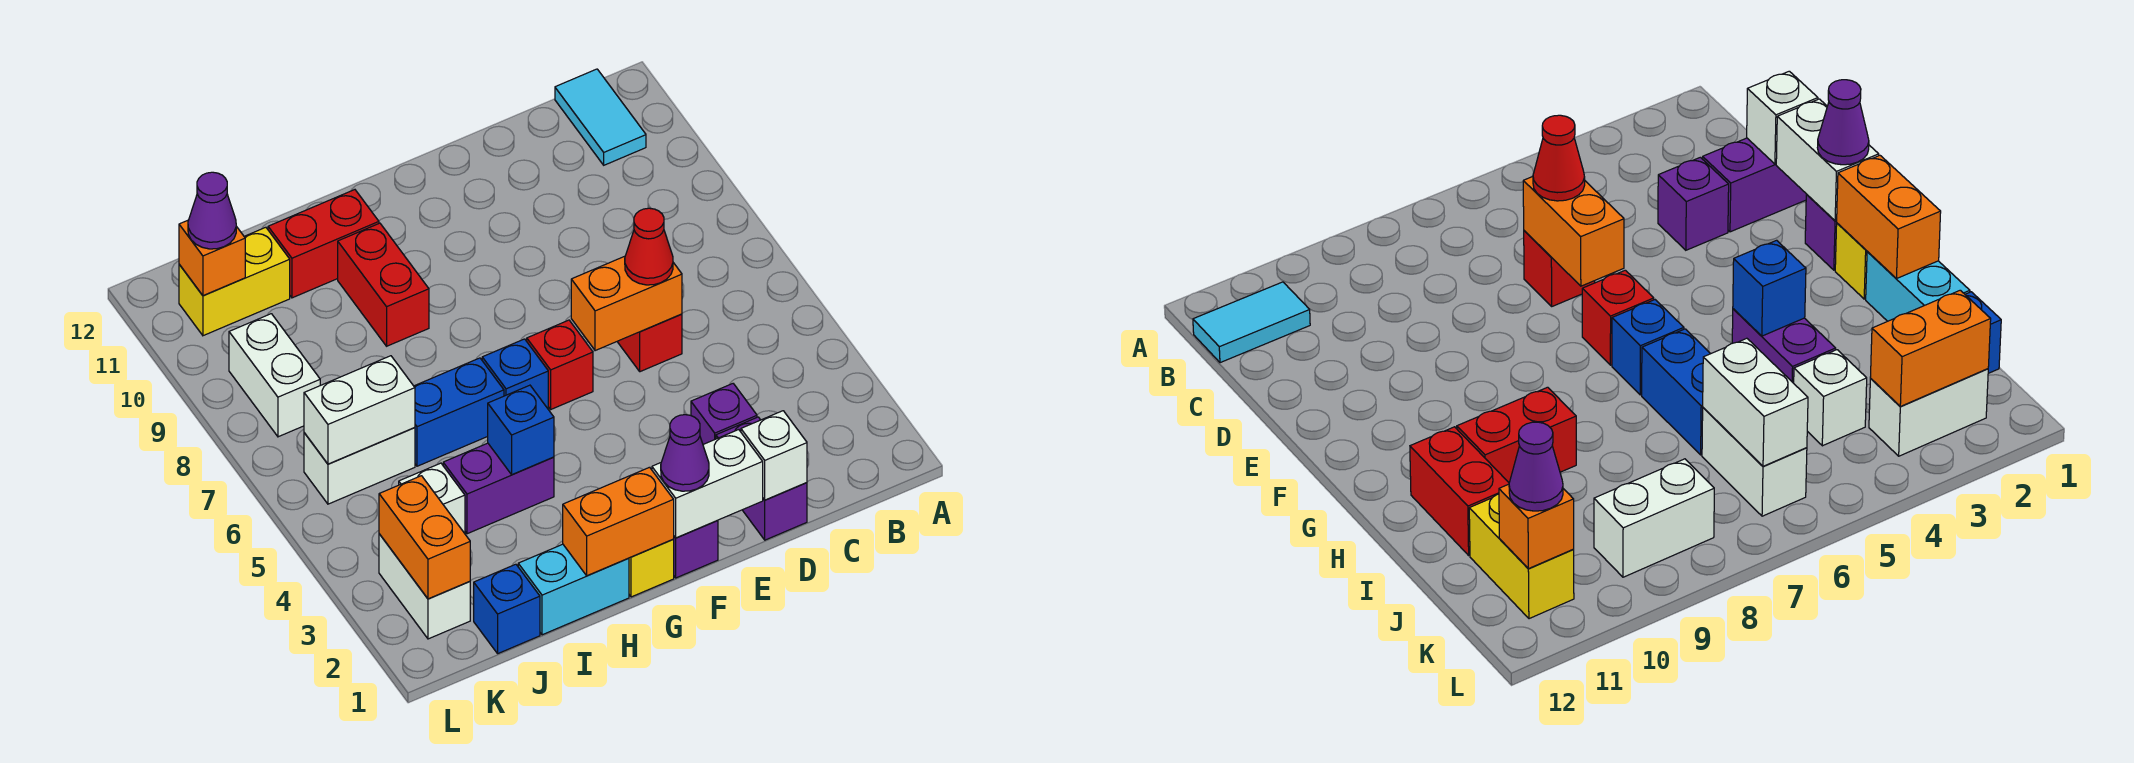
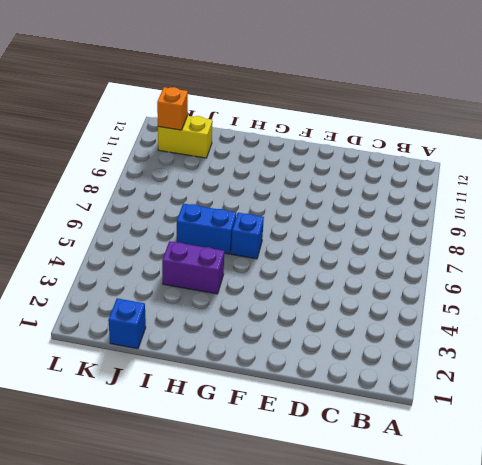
none -> cyan tile B11:B12 level 1
none -> purple brick D1:D2 level 1
none -> purple brick D3 level 1
none -> red brick D6 level 1

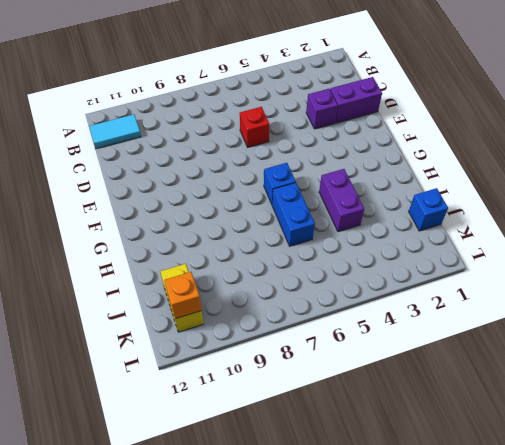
none -> purple brick F1 level 1
none -> red brick F6 level 1
none -> yellow brick G1 level 1
none -> cyan brick H1:I1 level 1

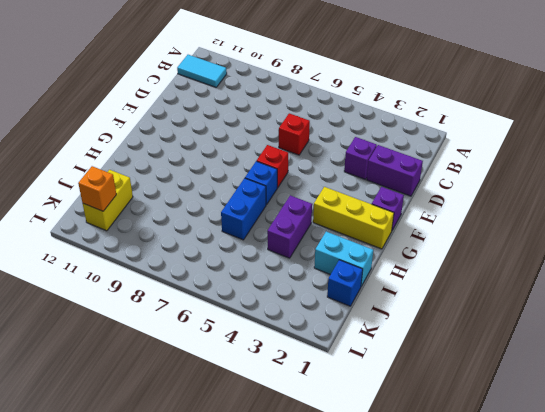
yellow brick G1:G3 level 1 -> yellow brick G1 level 1
cyan brick I1:I2 level 1 -> cyan brick H1:I1 level 1
none -> red brick H9:H10 level 1
none -> red brick H11:I11 level 1
none -> white brick J4 level 1
none -> white brick J6:K6 level 1

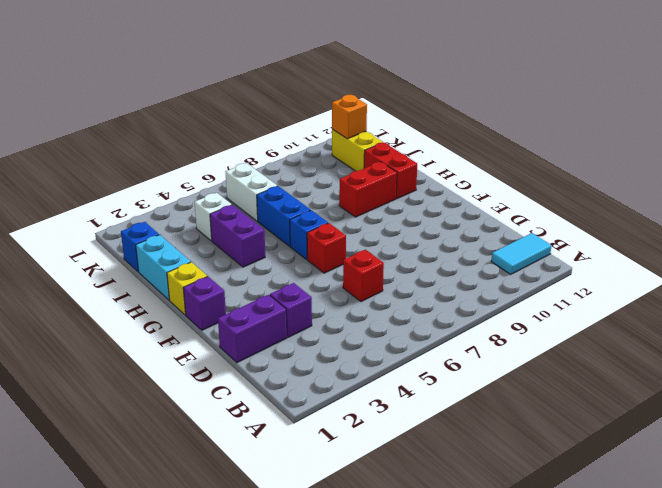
none -> white brick K2:K3 level 1
none -> white brick K8:K9 level 1
none -> white brick D1 level 2
none -> orange brick D6:E6 level 2

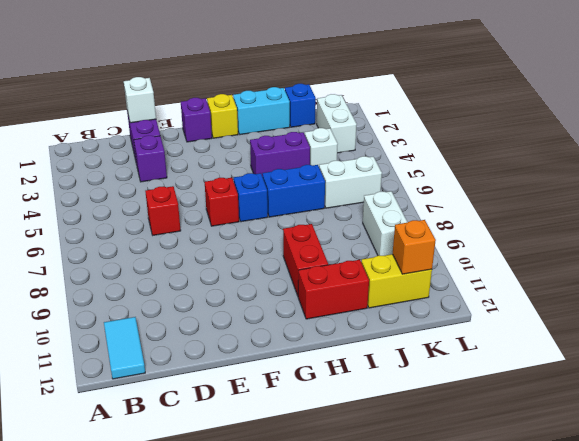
none -> orange brick D6:E6 level 2
none -> white brick E1:F1 level 2
none -> orange brick G1:H1 level 2
none -> blue brick H4 level 2

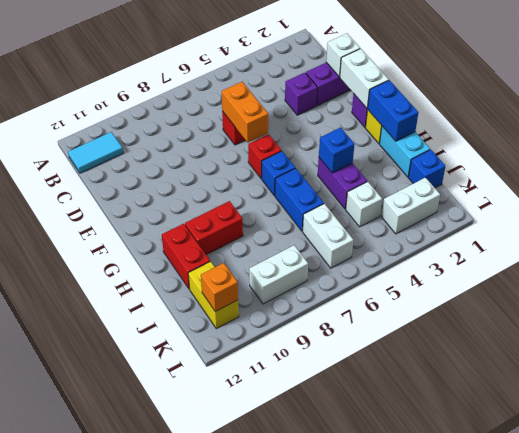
blue brick G1:H1 level 2 -> orange brick G1:H1 level 2
none -> white brick J6:K6 level 2
none -> orange brick K2:K3 level 2
none -> red cone D6 level 3
none -> purple cone F1 level 3

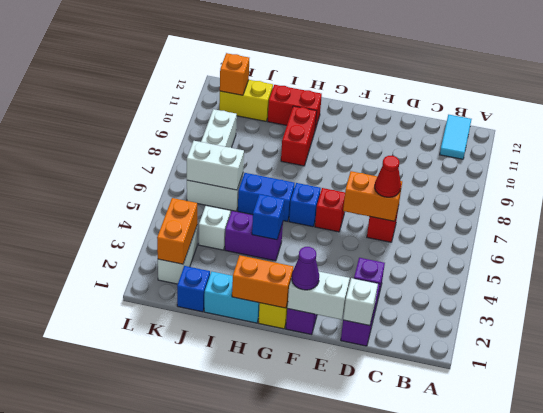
none -> purple cone K11 level 3

